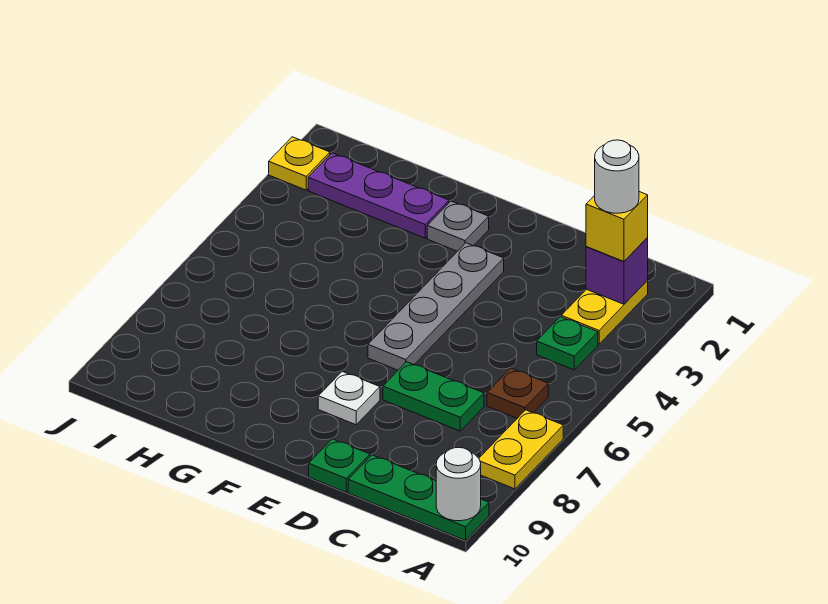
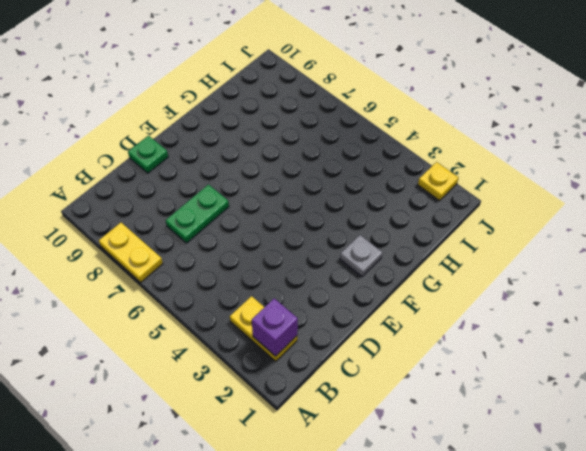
none -> green plate A10:C10 level 1
none -> green plate B4 level 1
none -> brown plate B6 level 1

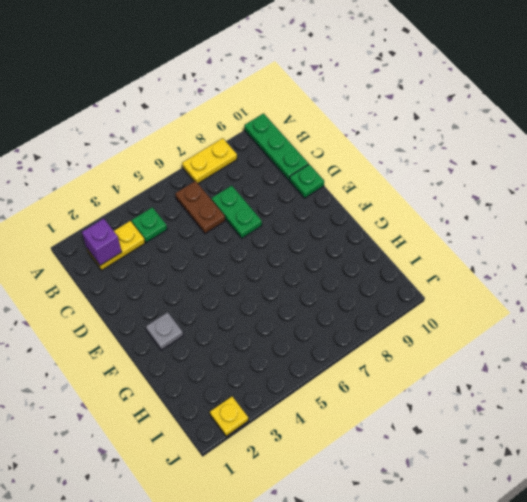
brown plate B6:C6 level 1 -> brown plate B6 level 1
none -> grey plate E3:E6 level 1
none -> white plate E8 level 1
none -> purple plate G2:I2 level 1

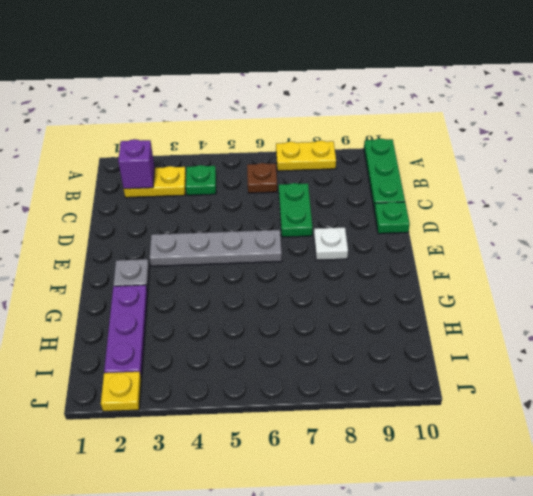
none -> white round brick A10 level 2
none -> yellow brick B2 level 3
none -> white round brick B2 level 4

